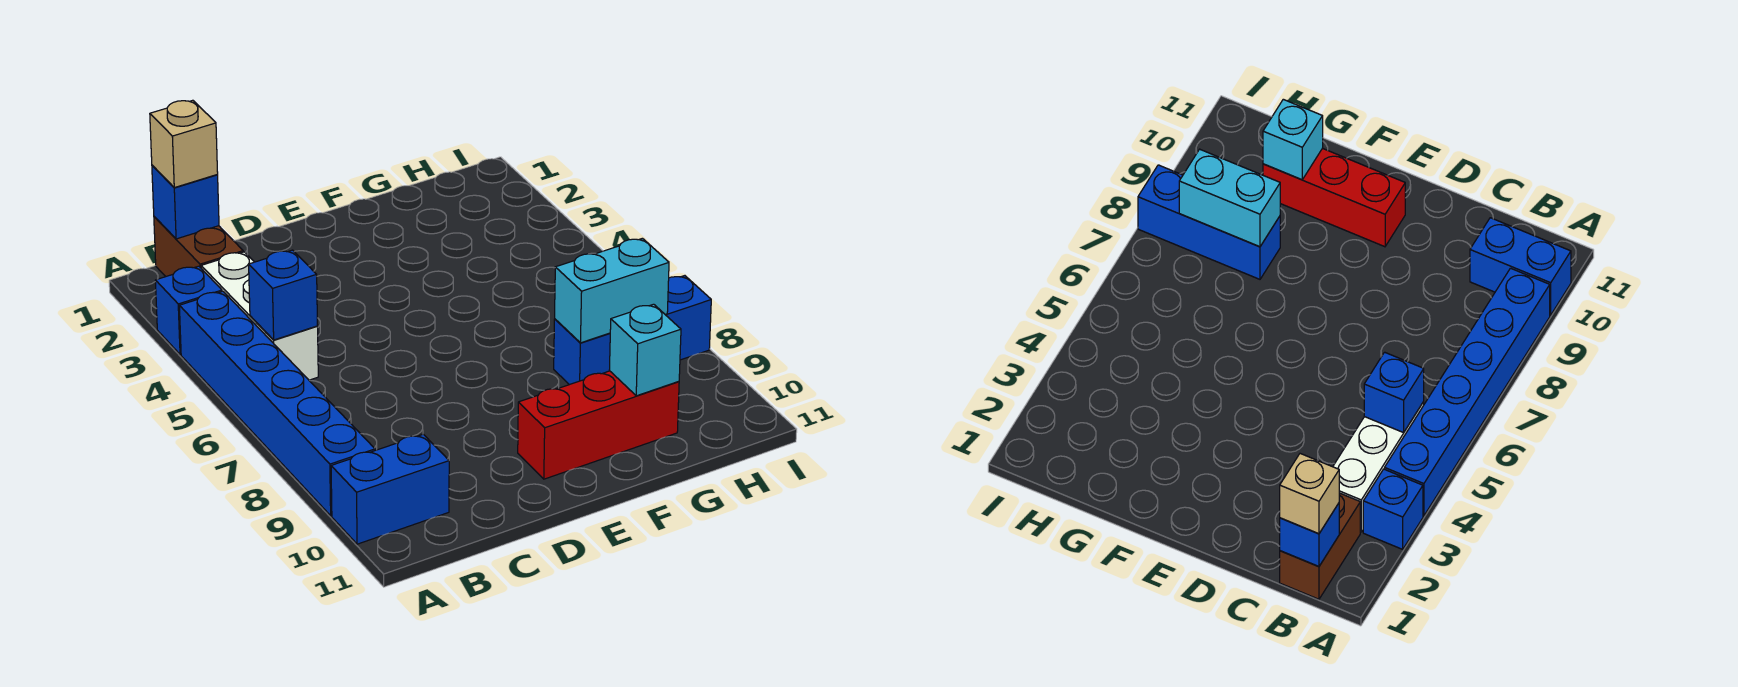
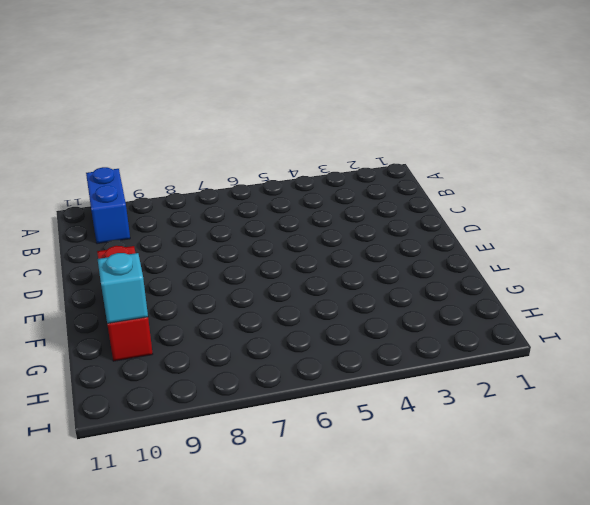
none -> blue brick A3 level 1
none -> blue brick A4:A9 level 1
none -> brown brick B1:B2 level 1

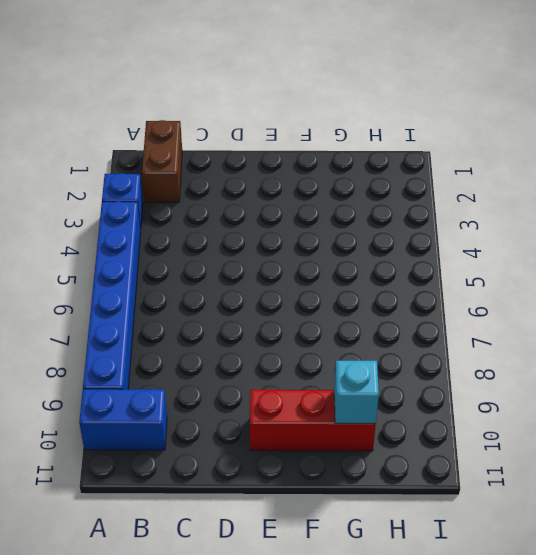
none -> white brick B3:B5 level 1
none -> blue brick G8:I8 level 1
none -> blue brick B1 level 2

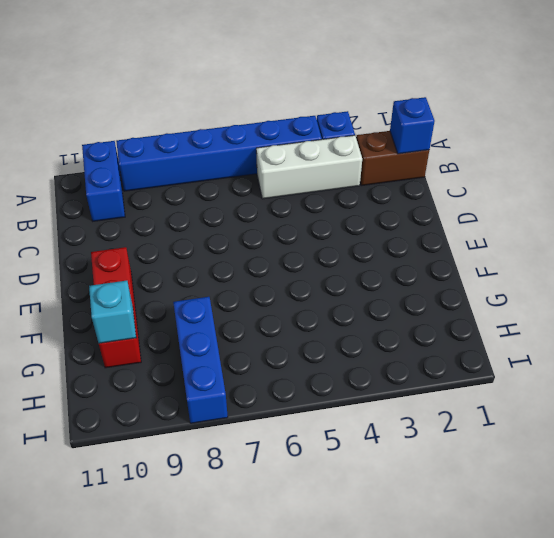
none -> blue brick B5 level 2
none -> cyan brick G8:H8 level 2
none -> tan brick B1 level 3

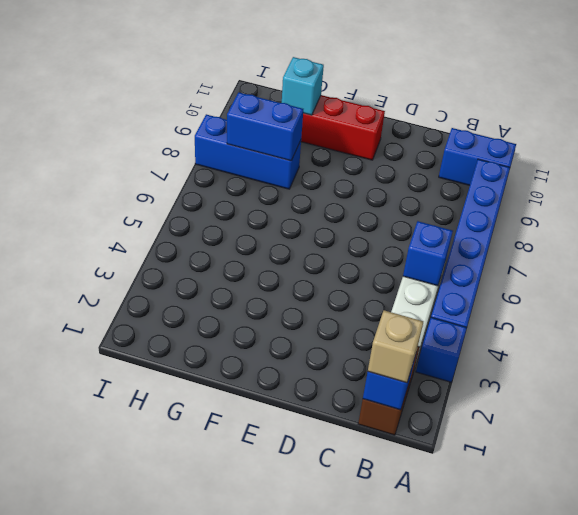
blue brick G8:H8 level 2 -> cyan brick G8:H8 level 2

